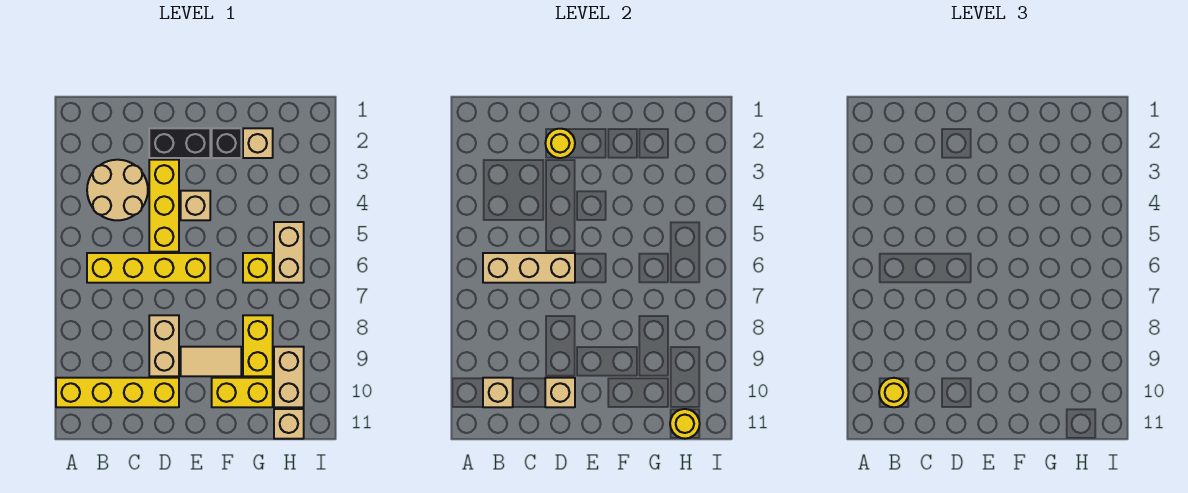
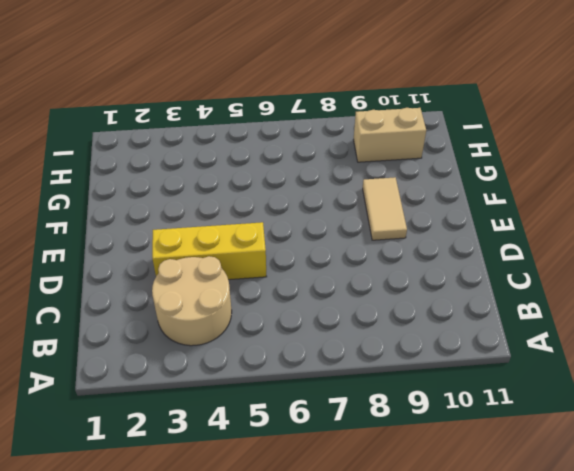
none -> yellow brick A10:D10 level 1
none -> yellow brick B6:E6 level 1
none -> black brick D2:E2 level 1

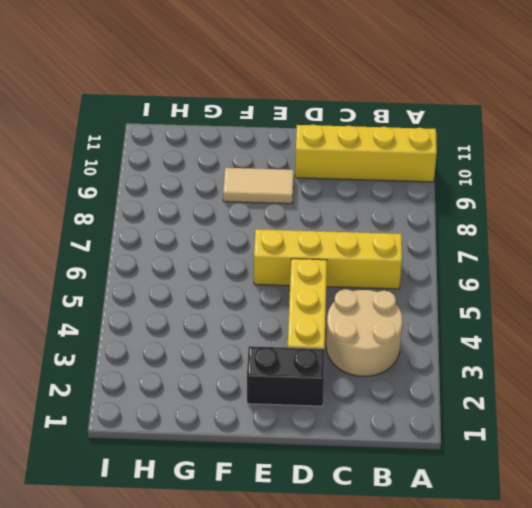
none -> tan brick D8:D9 level 1
none -> tan brick E4 level 1
none -> black brick F2 level 1

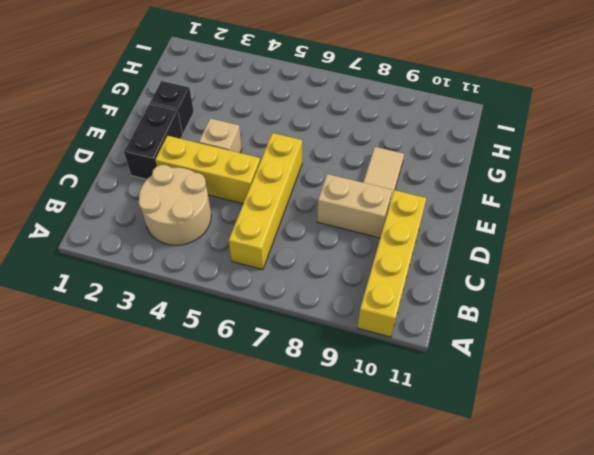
none -> yellow brick F10:G10 level 1
none -> tan brick G2 level 1
none -> yellow brick G6 level 1

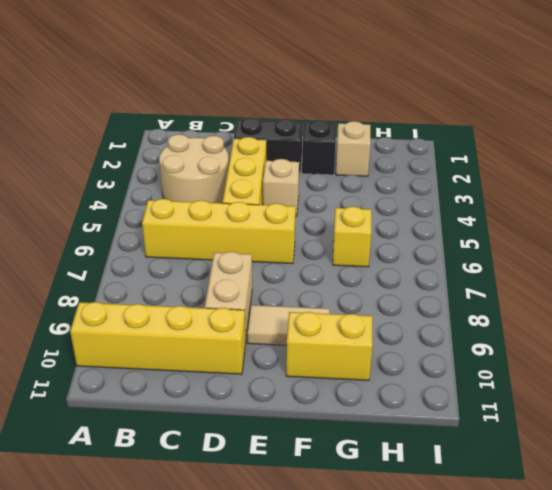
none -> yellow brick G8:G9 level 1
none -> tan brick H5:H6 level 1
none -> tan brick H9:H10 level 1

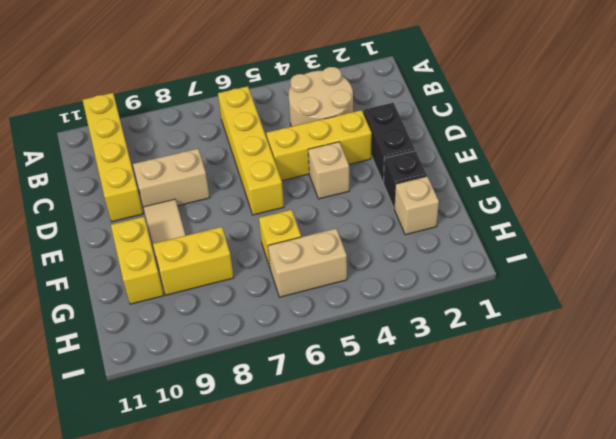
none -> tan brick H9:H10 level 1
none -> tan brick H11 level 1
none -> tan brick B6:D6 level 2

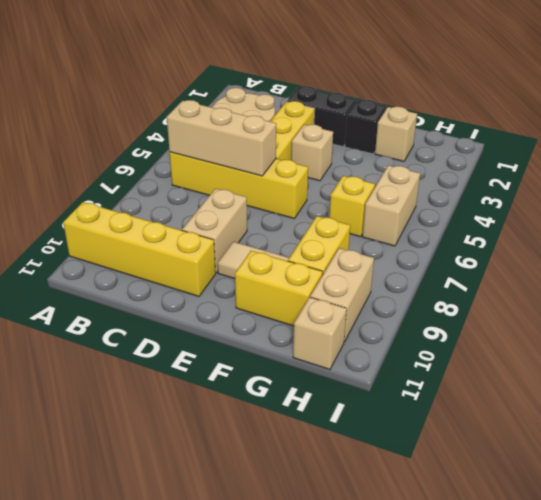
none -> tan brick B10 level 2
none -> yellow round brick D2 level 2
none -> tan brick D10 level 2

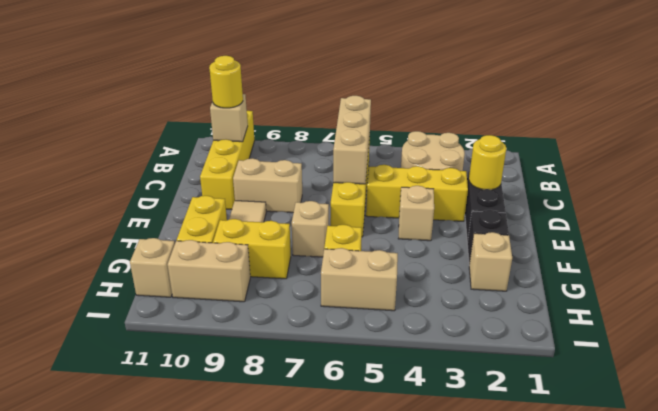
tan brick F7 level 1 -> tan brick D10 level 2
none -> yellow round brick H11 level 2

